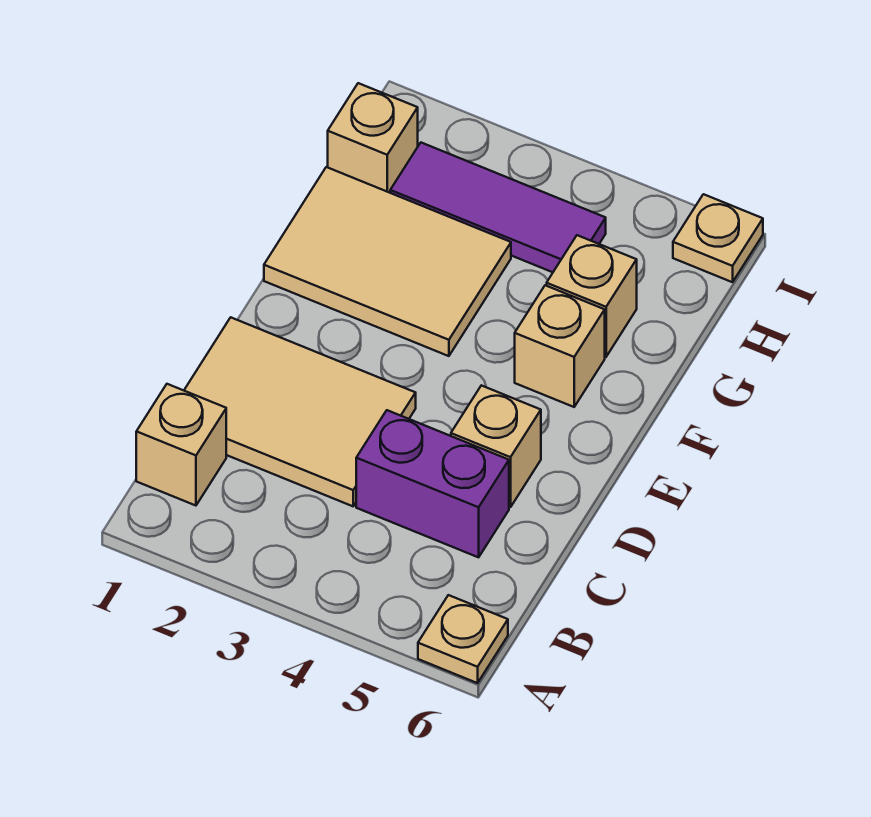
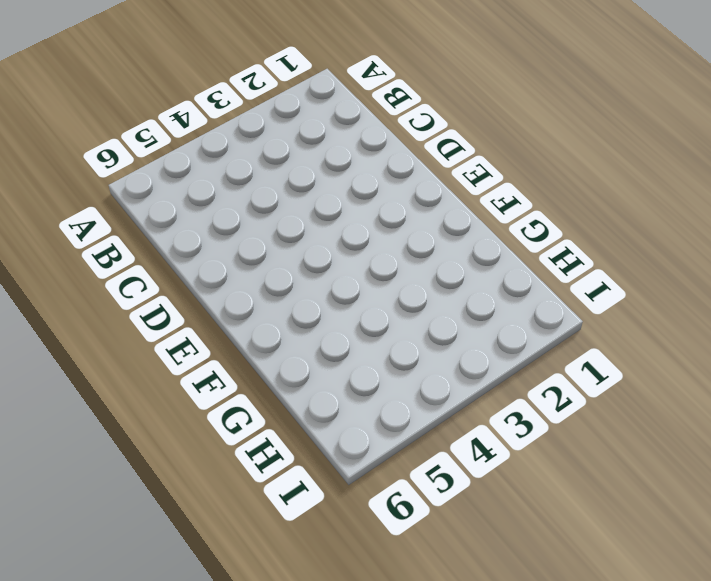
none -> tan plate A6 level 1
none -> tan brick B1 level 1

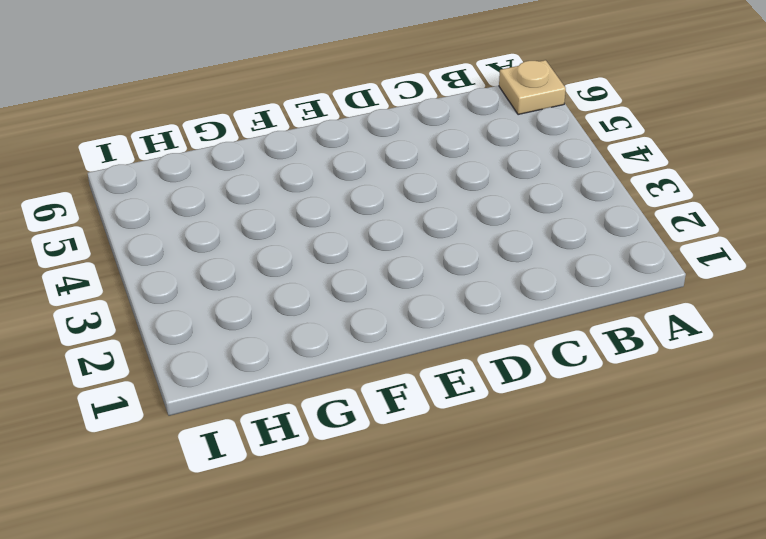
none -> tan brick B1 level 1
none -> tan tile C1:D3 level 1

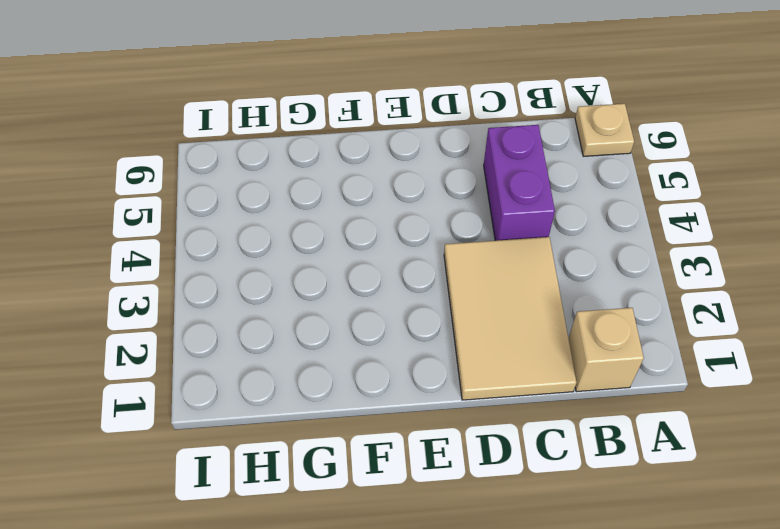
none -> tan brick D5 level 1
none -> tan tile F1:G3 level 1

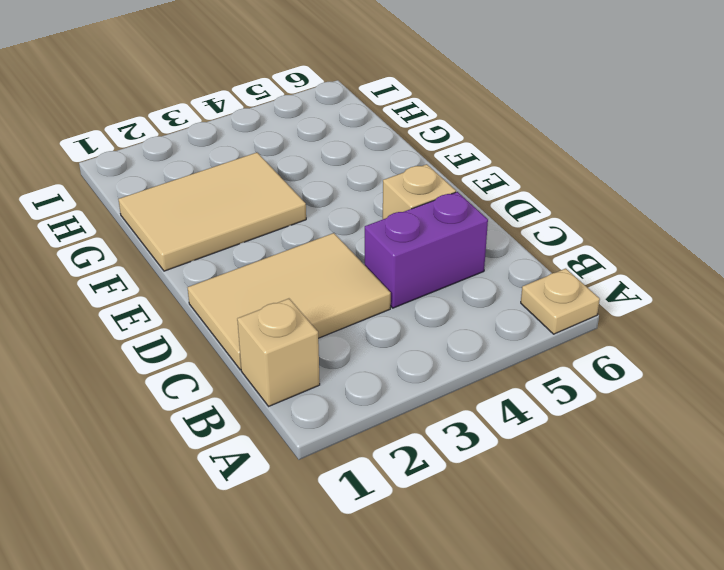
none -> tan brick F5 level 1
none -> tan brick G5 level 1

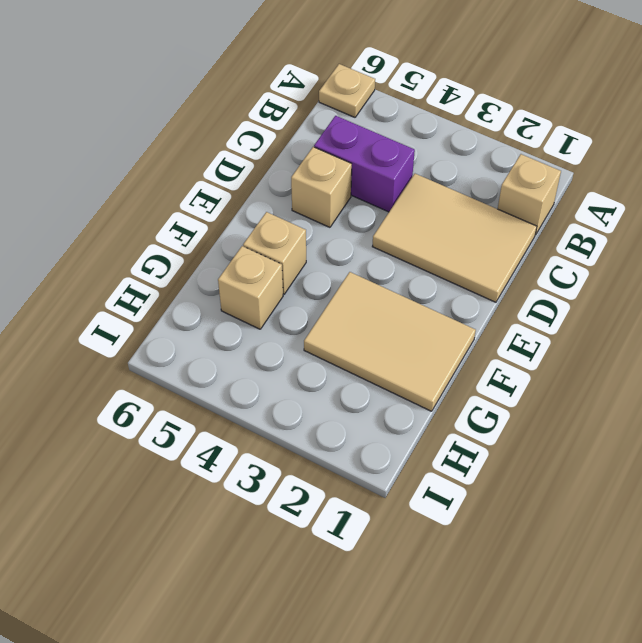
none -> tan brick H1 level 1
none -> purple tile H2:H4 level 1

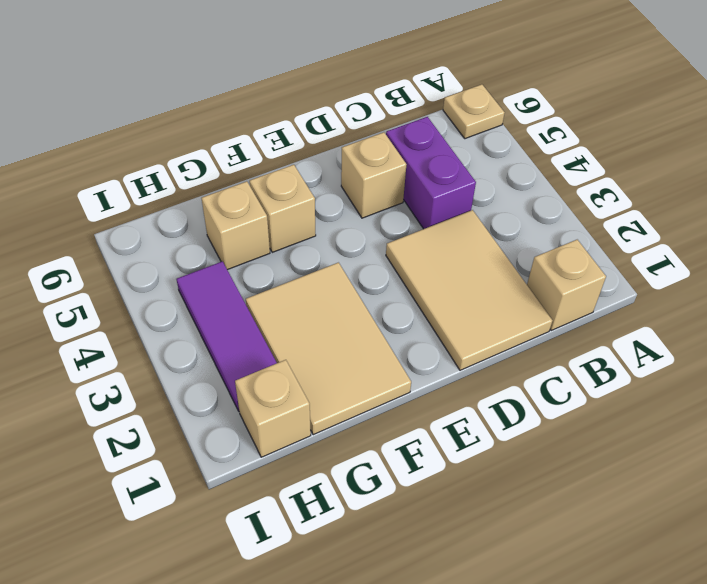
none -> tan plate I6 level 1

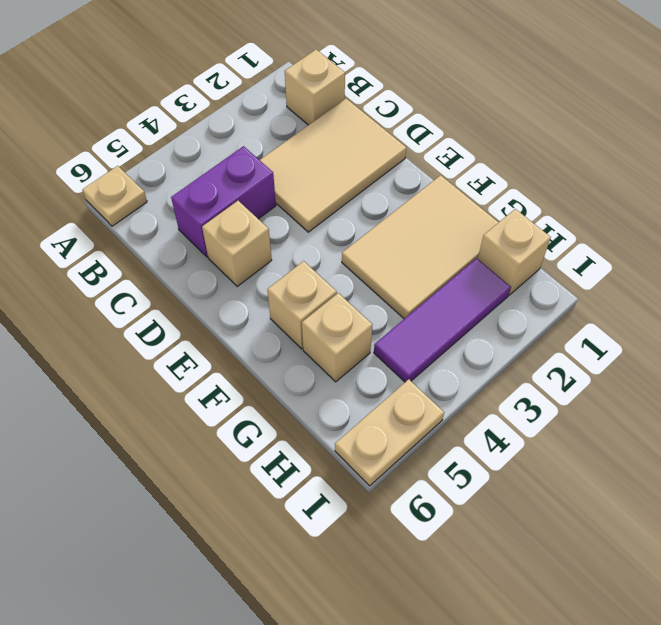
tan plate I5:I6 level 1 -> tan plate I6 level 1

